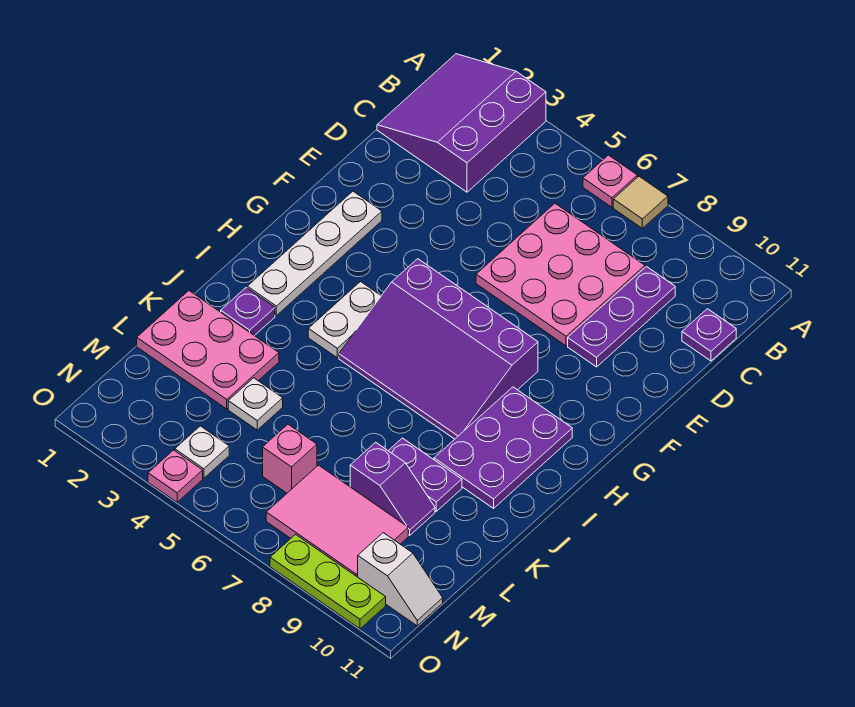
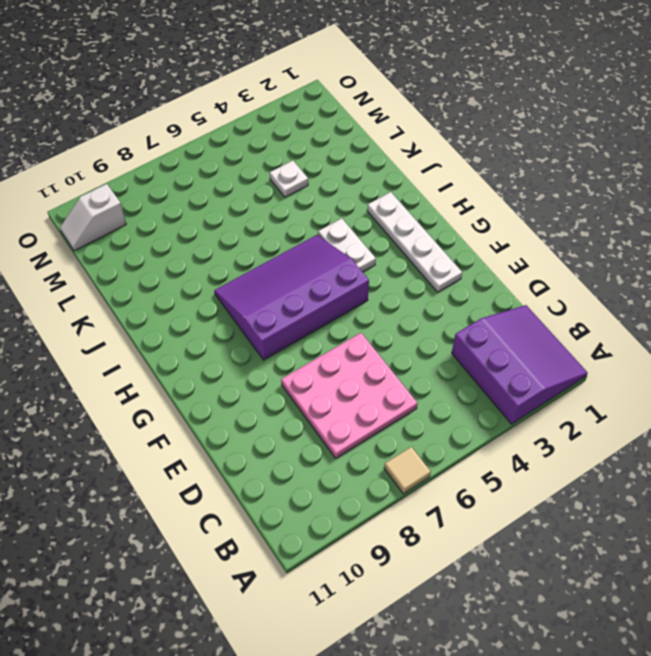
none -> pink plate A6 level 1
none -> purple plate C9:E9 level 1
none -> purple plate C11 level 1

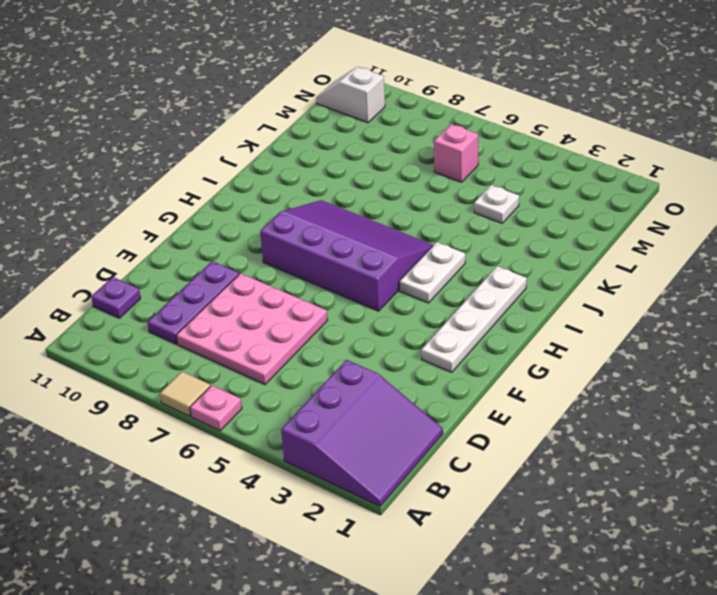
none -> purple plate H9:J10 level 1
none -> purple plate J2 level 1
none -> pink plate K1:L3 level 1

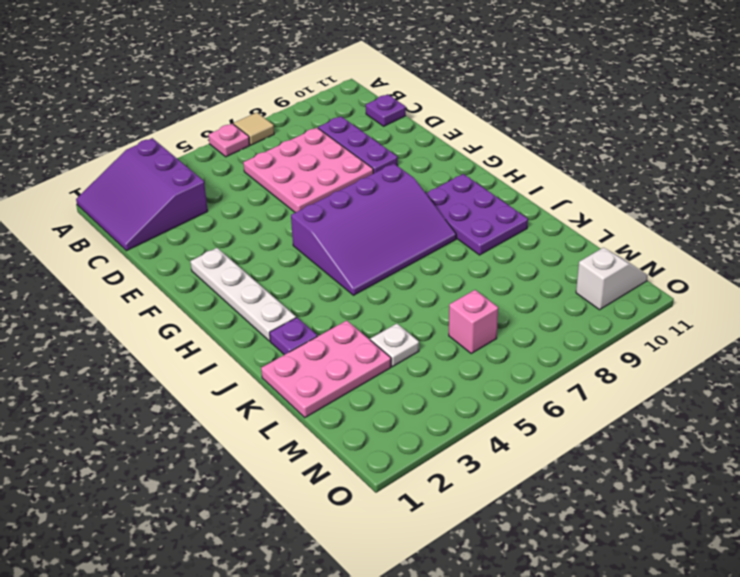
none -> white plate H4:I4 level 1
none -> purple plate K8:K9 level 1
none -> purple slope L8:L9 level 1 top 8

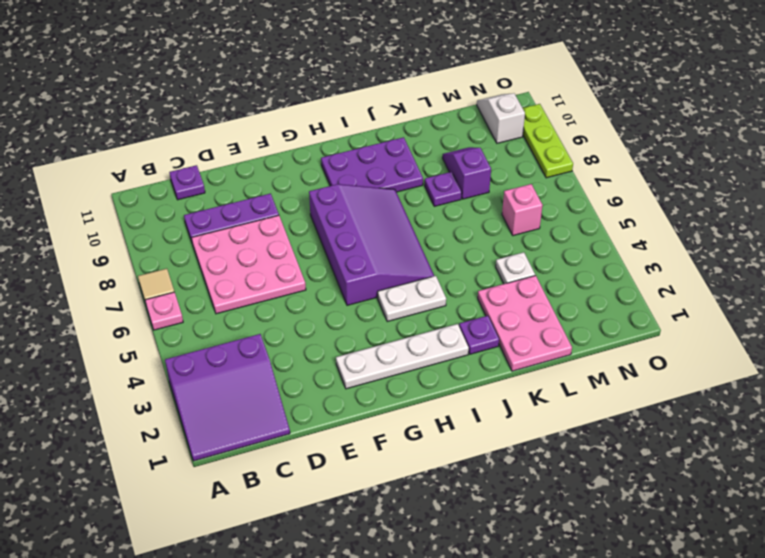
purple plate K8 level 1 -> purple plate K8:K9 level 1
none -> pink tile M7:N9 level 1
none -> white plate N4 level 1
none -> pink plate O4 level 1

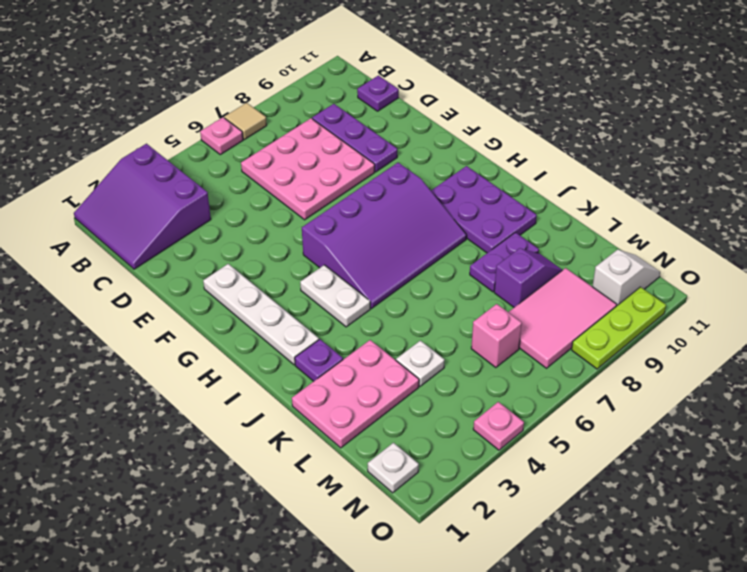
white plate N1 level 1 -> white plate N4 level 1

